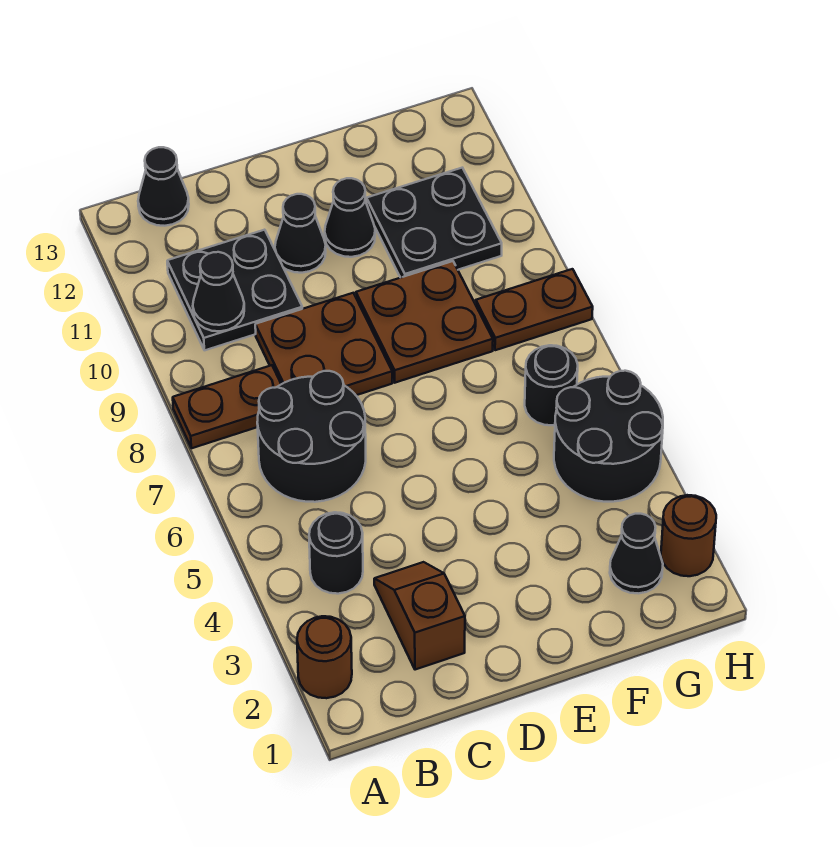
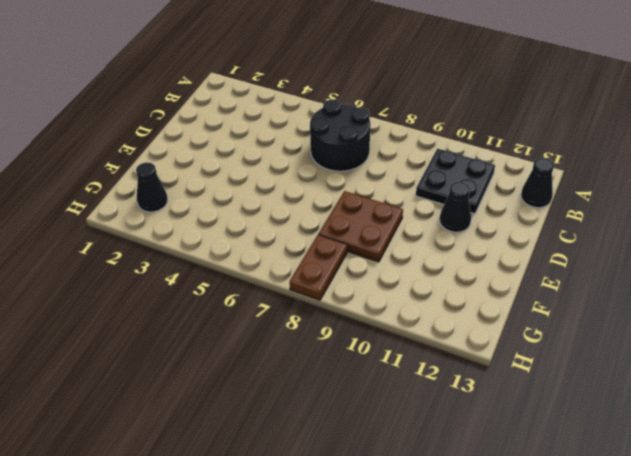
none -> brown round brick A2 level 1
none -> brown plate A8:B8 level 1
none -> black round brick B4 level 1

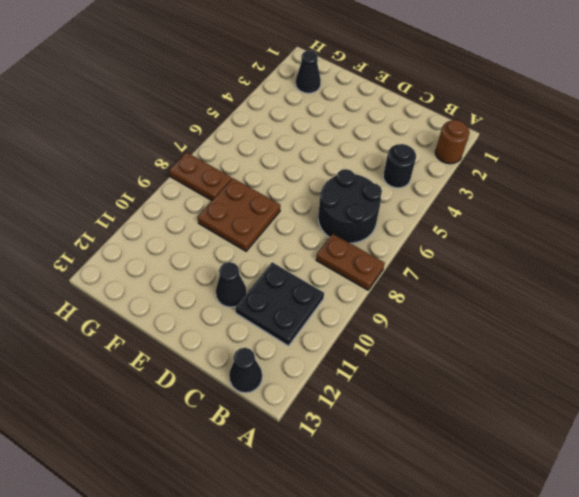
none -> brown slope C2:C3 level 1 top 2
none -> brown plate C8:D9 level 1
none -> black cone E11 level 1

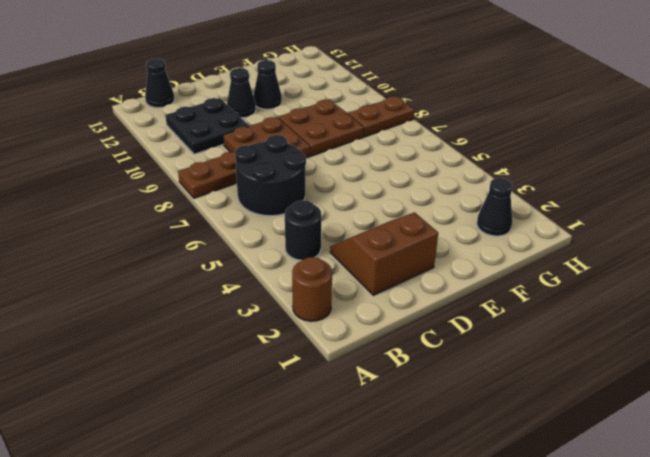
brown slope C2:D3 level 1 top 2 -> brown slope C2:C3 level 1 top 2
none -> black plate F10:G11 level 1
none -> black round brick G4:H5 level 1
none -> black round brick G6 level 1

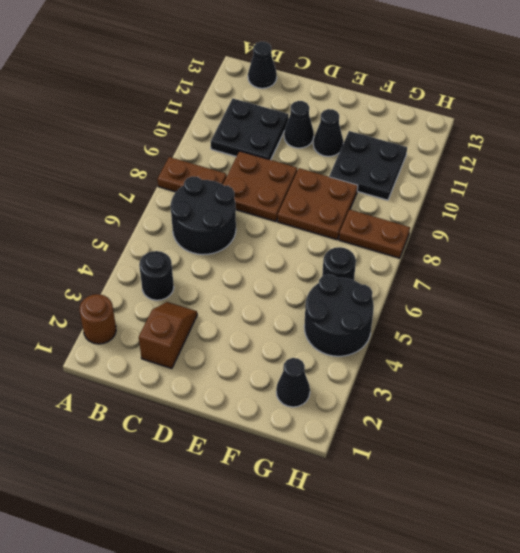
none -> brown round brick H2 level 1
none -> black cone B10 level 2

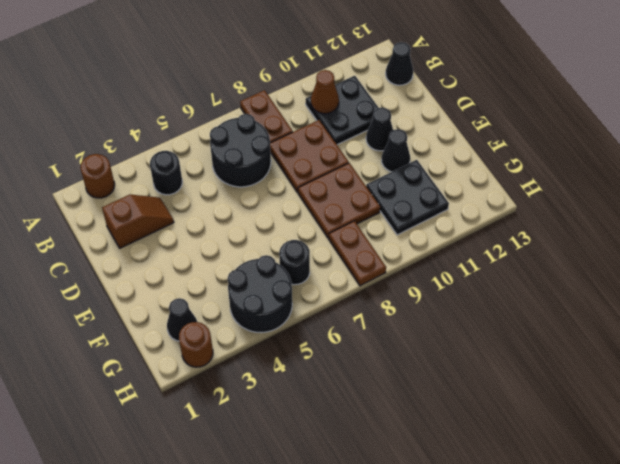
brown cone B10 level 2 -> black cone B10 level 2

